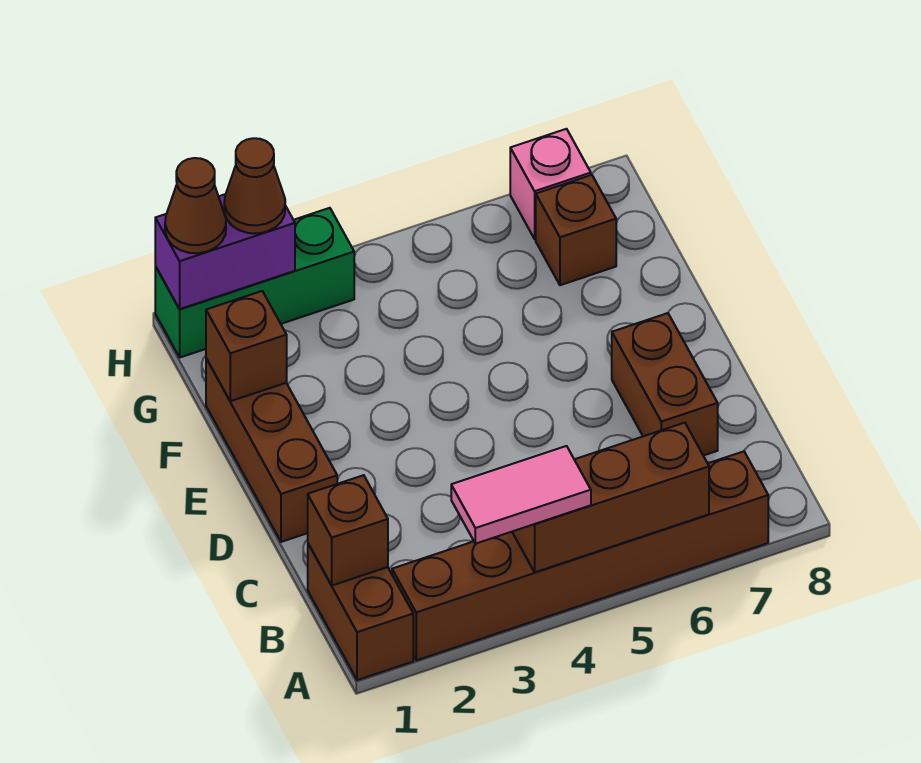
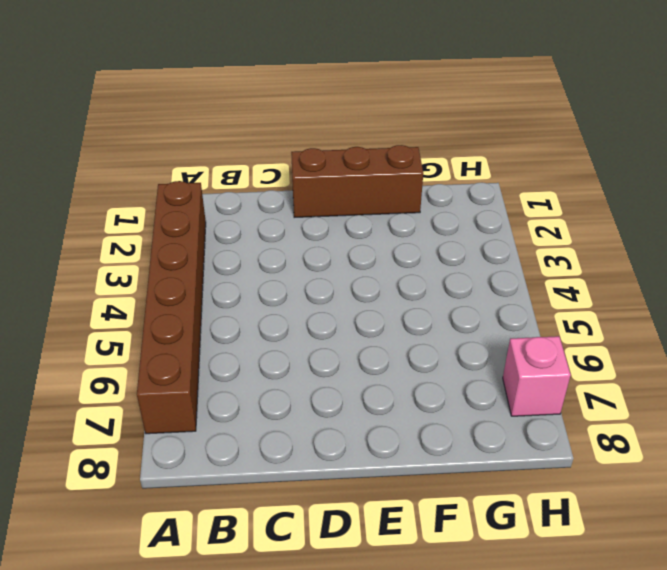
none -> brown brick A1:B1 level 1
none -> brown brick C7:D7 level 1
none -> brown brick G7 level 1

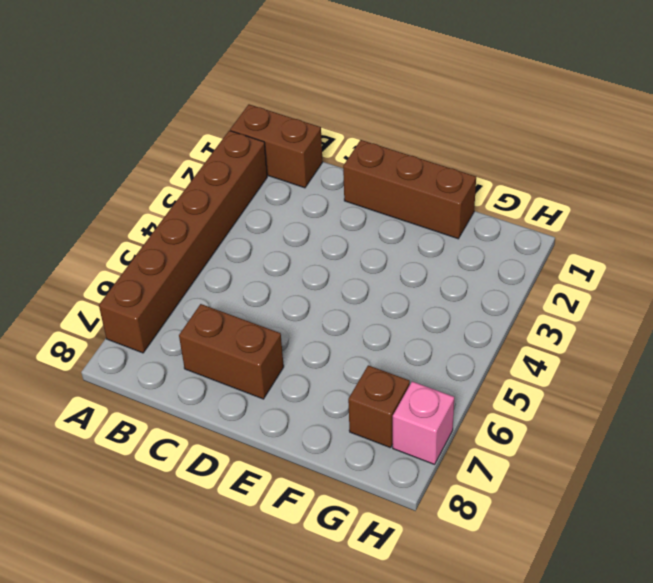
none -> green brick H1:H3 level 1
none -> brown brick A4:A6 level 2
none -> brown brick B1 level 2

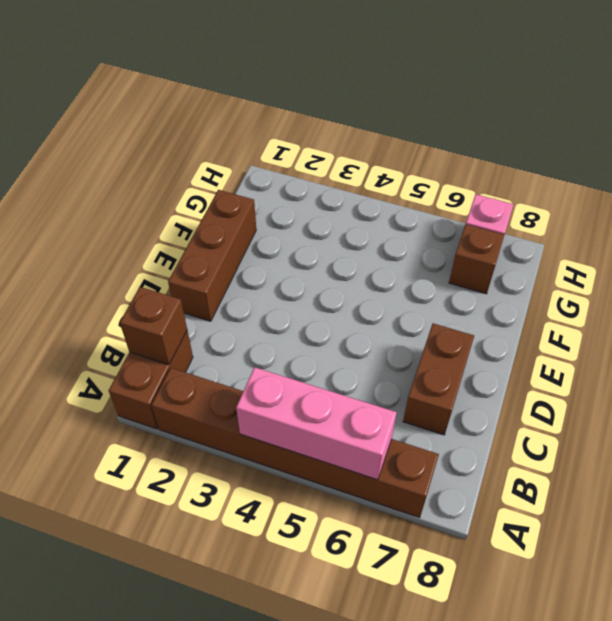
pink brick A4:A6 level 2 -> brown brick A4:A6 level 2
none -> green brick H1:H3 level 1
none -> brown brick F1 level 2
none -> purple brick H1:H2 level 2

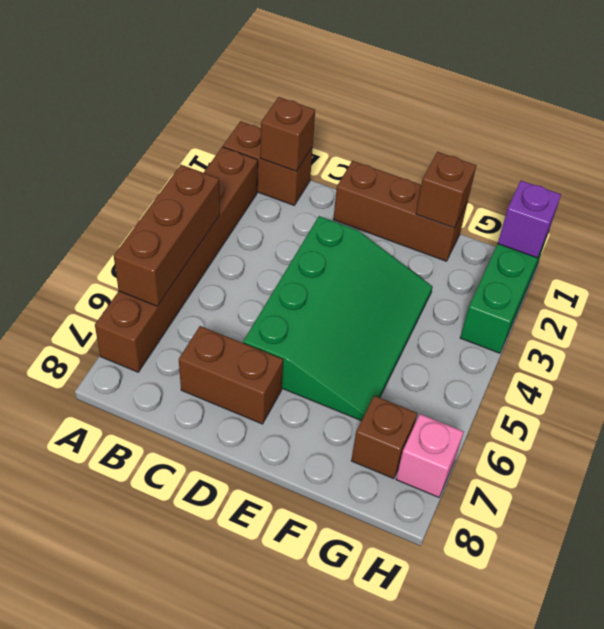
green slope D3:F6 level 1 top D -> none
purple brick H1 level 2 -> purple brick H1:H2 level 2
none -> pink tile A3:A4 level 3
none -> brown cone H1 level 3
none -> brown cone H2 level 3

